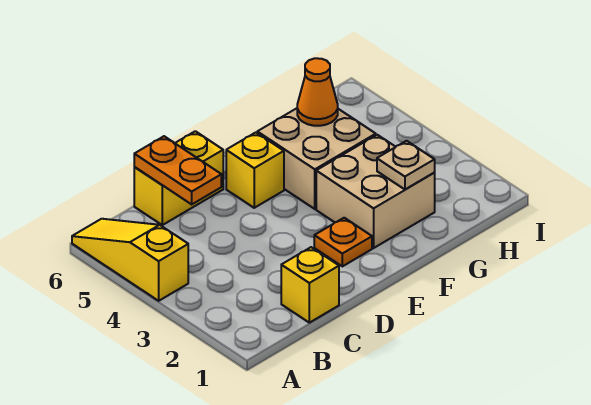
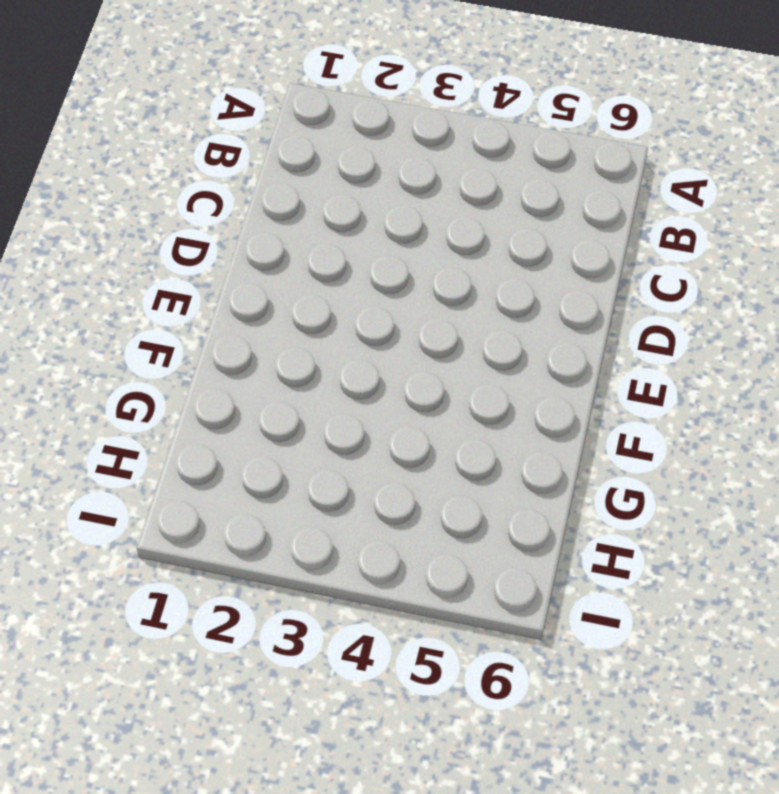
none -> yellow slope A4:A6 level 1 top 4
none -> yellow brick C1 level 1

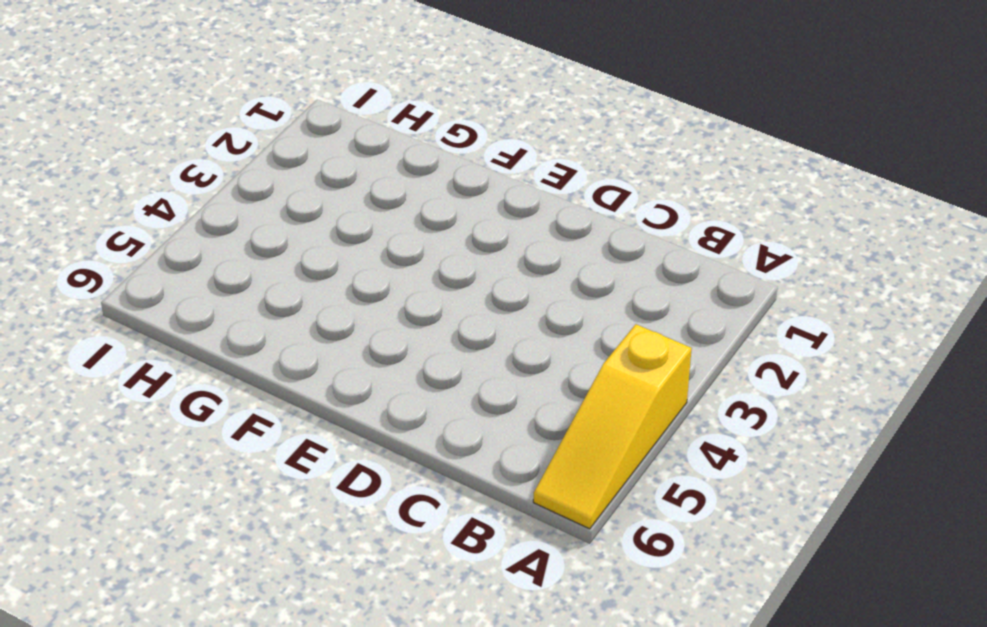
none -> yellow brick C1 level 1
none -> yellow brick C6:D6 level 1

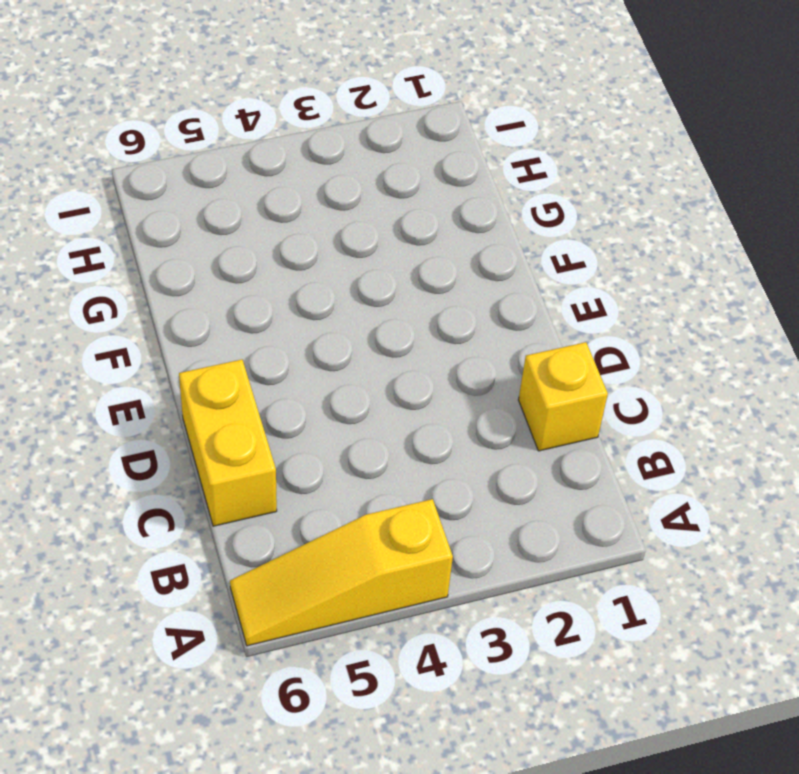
none -> orange plate E2 level 1
none -> yellow brick E5 level 1

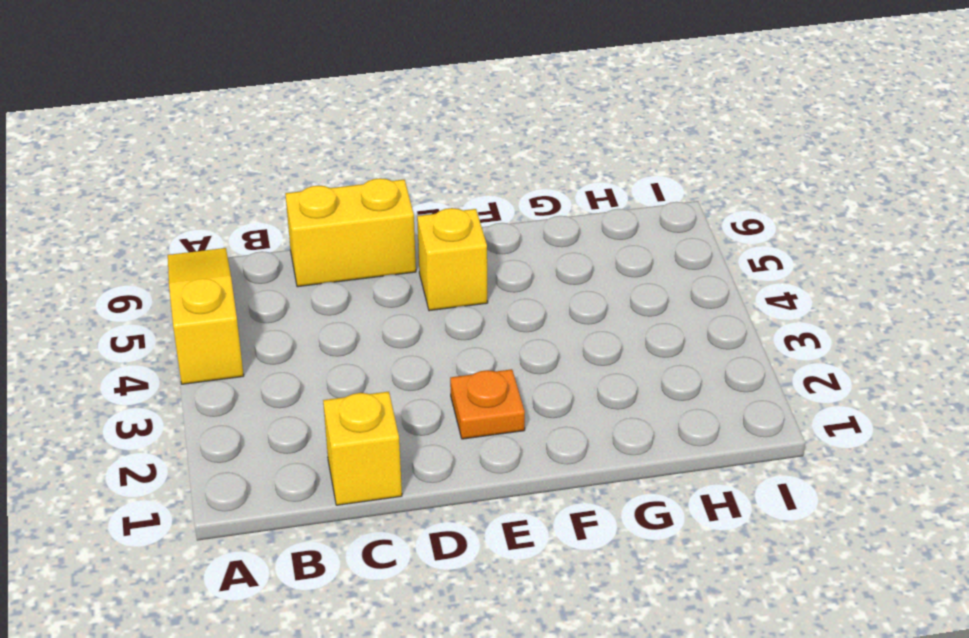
none -> tan brick F2:G3 level 1
none -> tan brick F4:G5 level 1

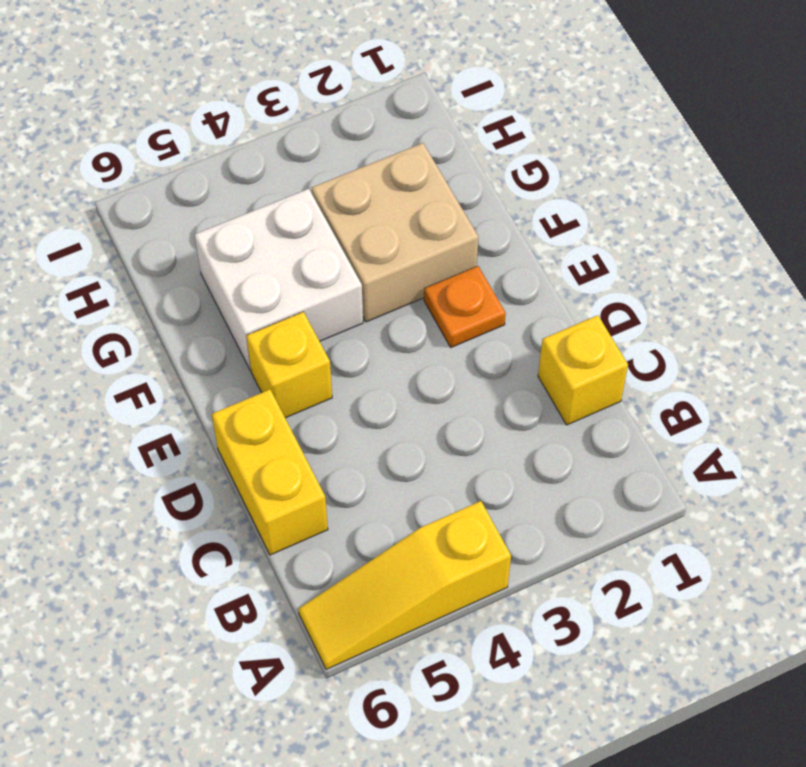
white brick F4:G5 level 1 -> tan brick F4:G5 level 1
none -> orange plate C5:C6 level 2
none -> tan plate G2 level 2

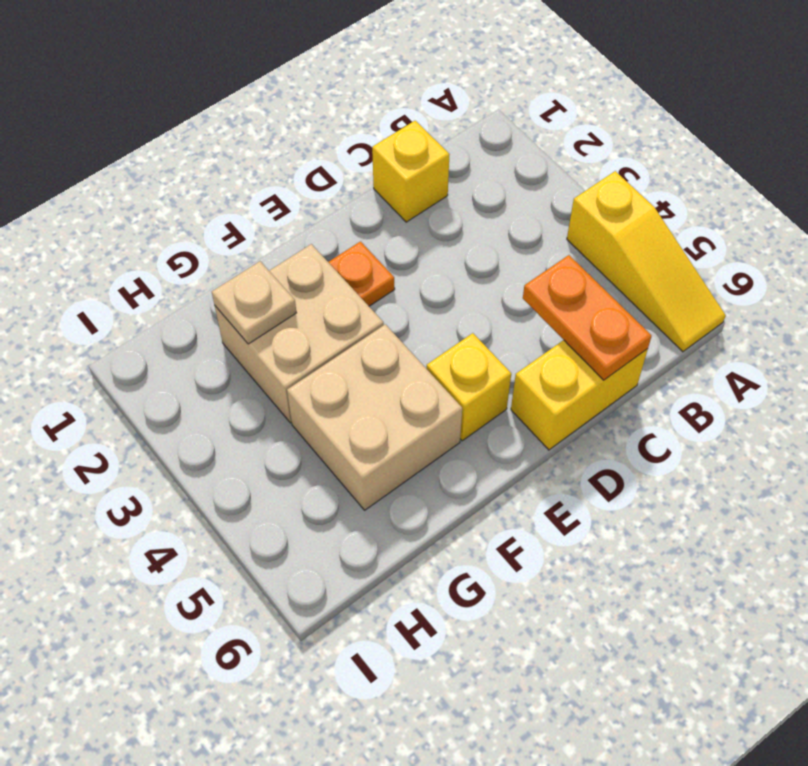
none -> orange cone G5 level 2

